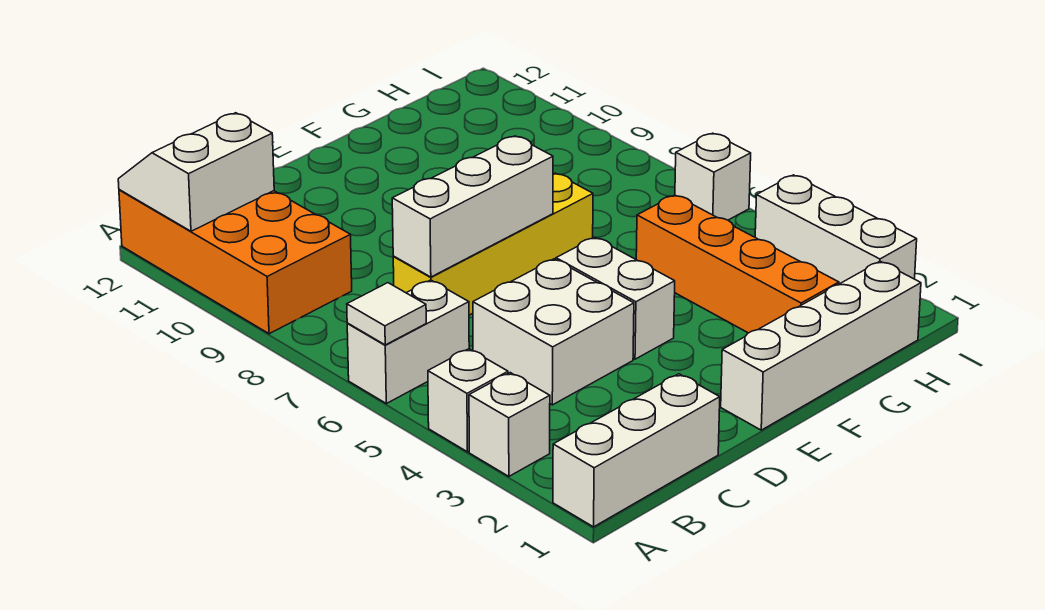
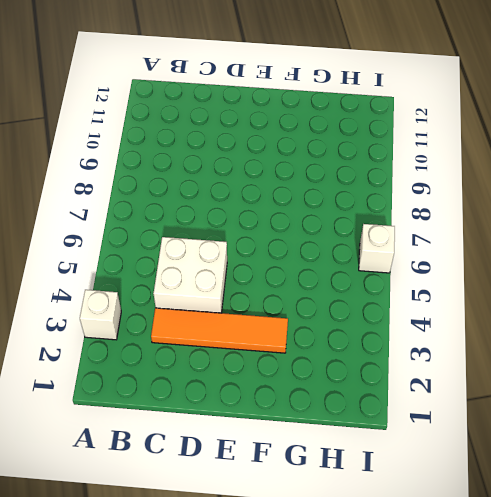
orange tile C3:F3 level 1 -> none
none -> white brick A1:C1 level 1
none -> white brick A4 level 1
none -> white brick A6:B6 level 1

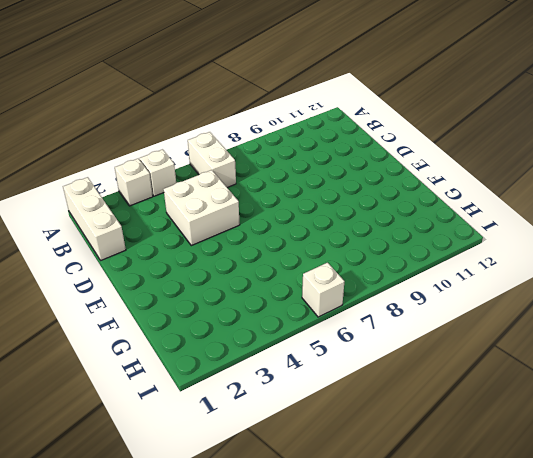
none -> orange brick A9:B12 level 1
none -> yellow brick C7:F7 level 1
none -> white brick E1:H1 level 1

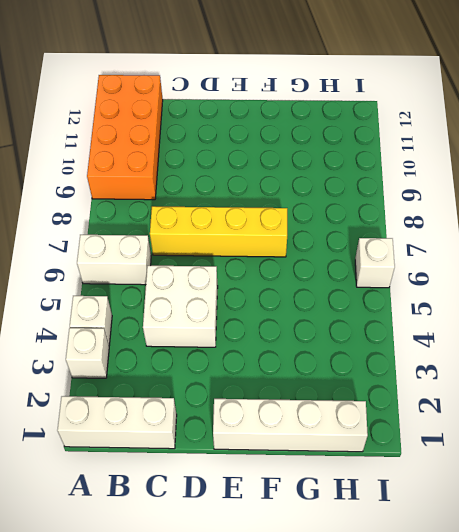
none -> white brick E4:E5 level 1
none -> orange brick G2:G5 level 1
none -> white brick I2:I4 level 1

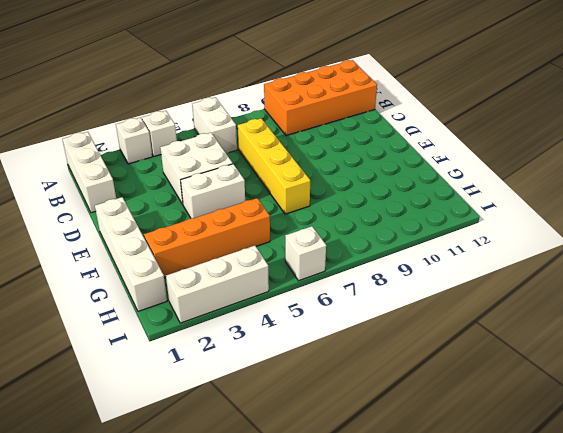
none -> white tile A6 level 2
none -> white slope A11:B12 level 2 top 11
none -> white brick C7:E7 level 2

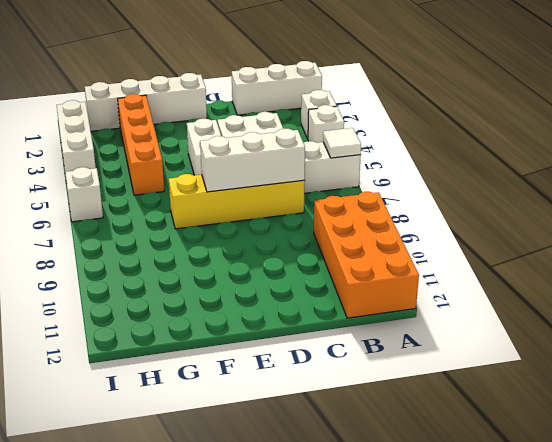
none -> white slope A11:B12 level 2 top 11

